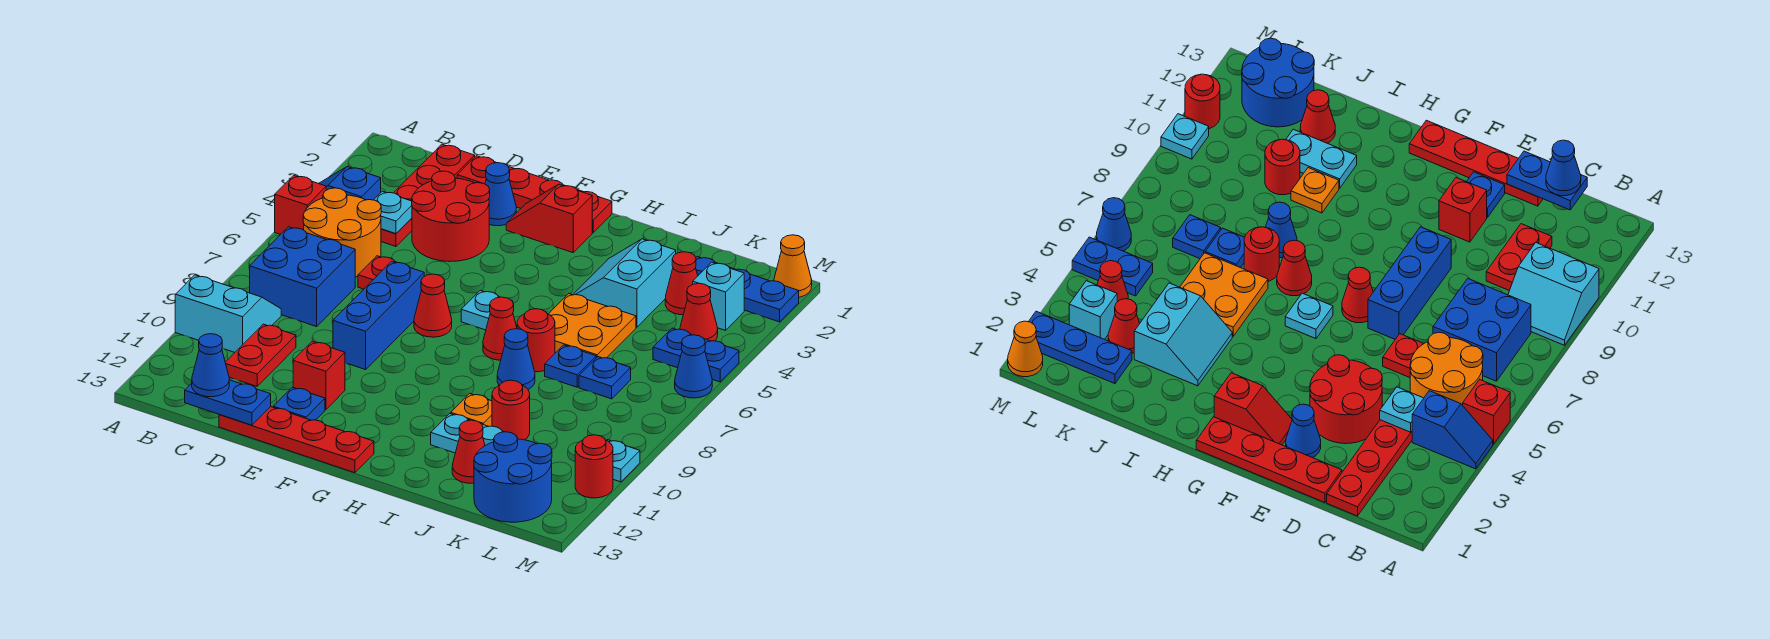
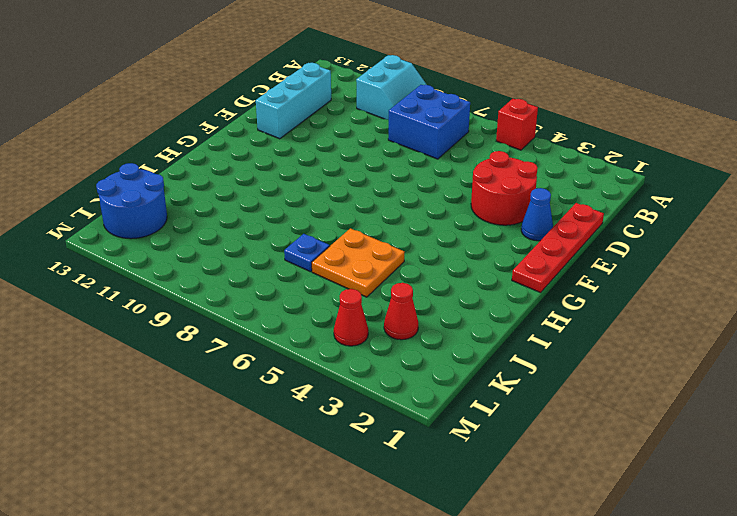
cyan brick C12:E12 level 1 -> blue plate E12 level 1
none -> blue slope A4:B4 level 1 top B
none -> orange round brick B5:C6 level 1
none -> red plate C1:C4 level 1
none -> red plate C10:C11 level 1

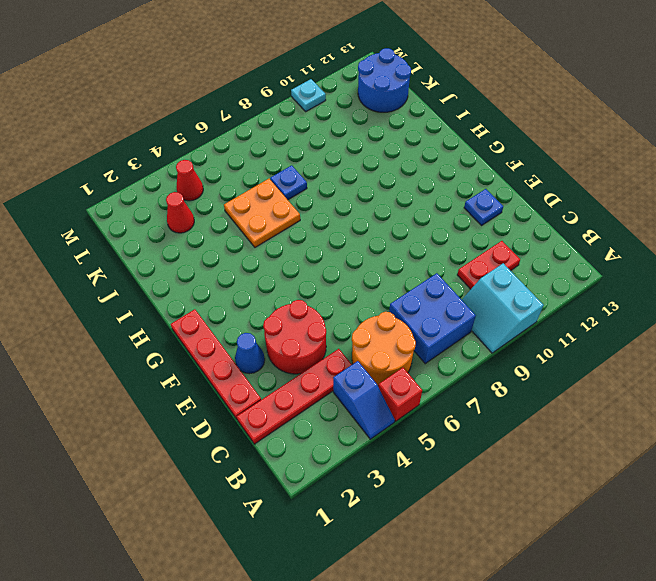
none -> red plate D6 level 1
none -> red plate D13:G13 level 1
none -> blue brick E7:E9 level 1
none -> red brick E11 level 1

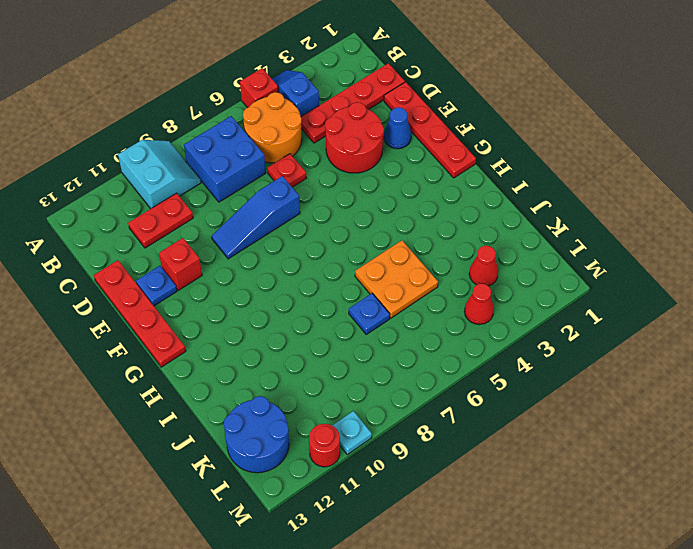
blue slope E7:E9 level 1 top 7 -> blue brick E7:E9 level 1
none -> red slope F2:G2 level 1 top G
none -> red cone F7 level 1
none -> cyan plate G6 level 1
none -> red cone H7 level 1

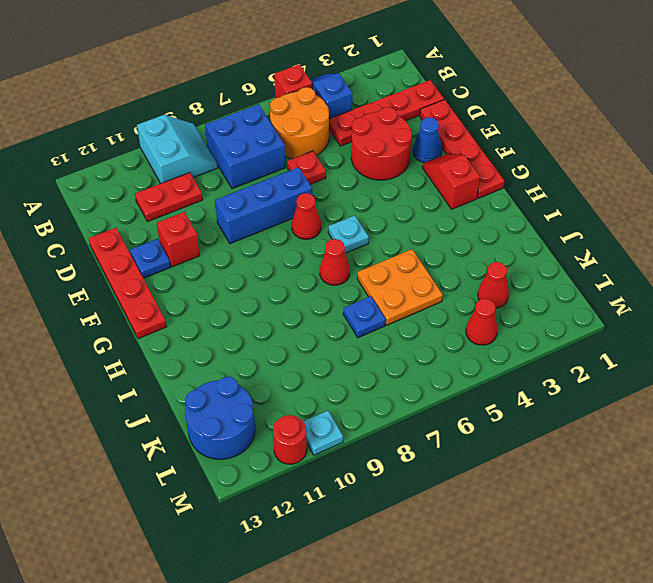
none -> cyan slope I3:J4 level 1 top J
none -> red round brick I7 level 1
none -> blue cone I8 level 1
none -> orange plate I10 level 1

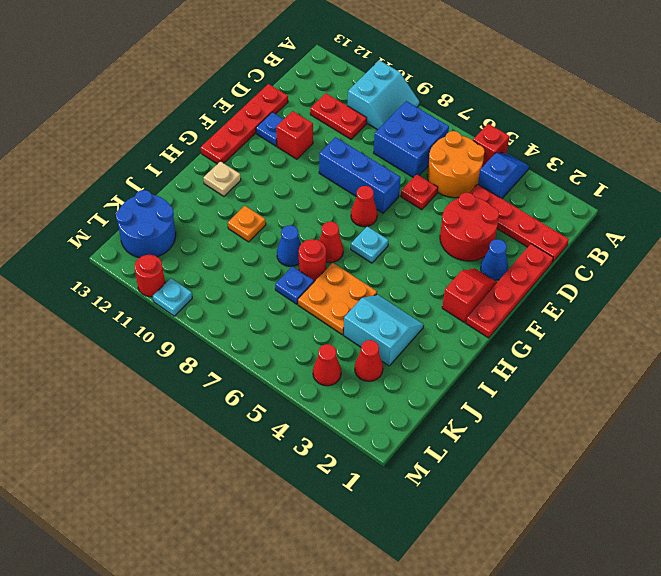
tan plate H12 level 1 -> none
none -> cyan plate I11:J11 level 1
none -> red round brick J10 level 1
none -> red cone J12 level 1
none -> blue plate K2:M2 level 1

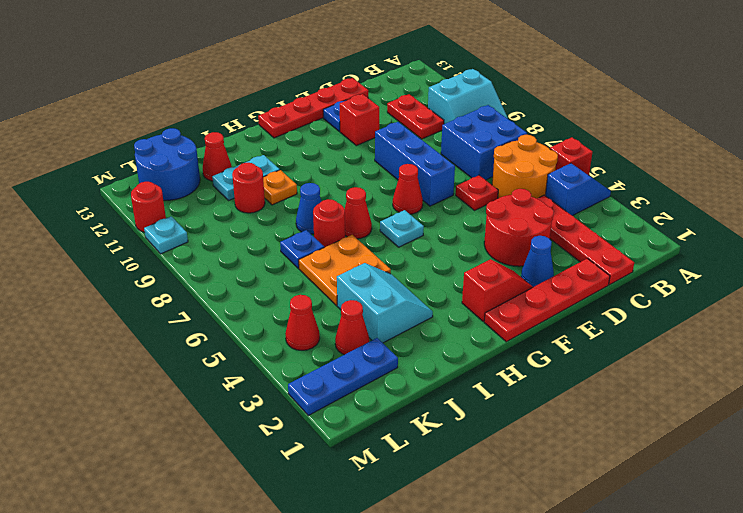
none -> blue plate K7 level 1
none -> cyan brick L3 level 1
none -> blue plate L5:M5 level 1
none -> orange cone M1 level 1

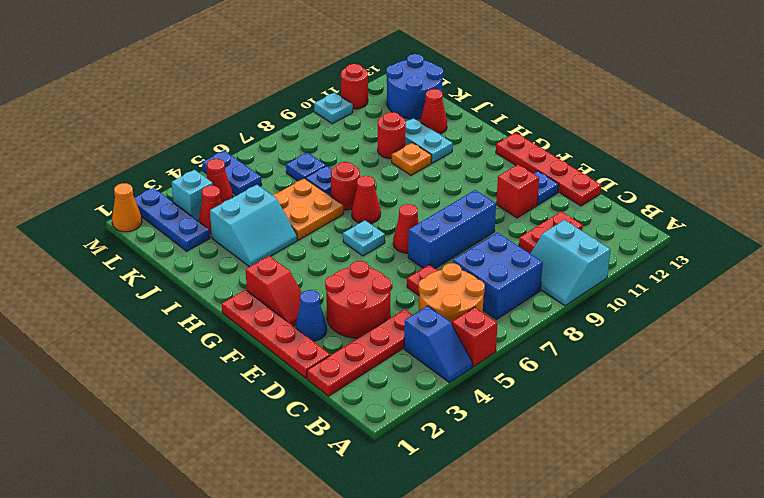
none -> blue cone I8 level 1
none -> blue cone M6 level 1
none -> cyan plate C4 level 2
none -> blue plate C13:D13 level 2

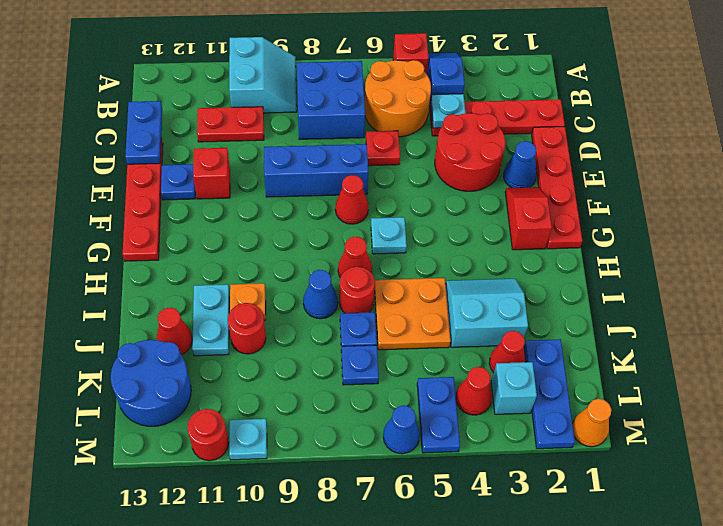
none -> blue cone C13 level 3

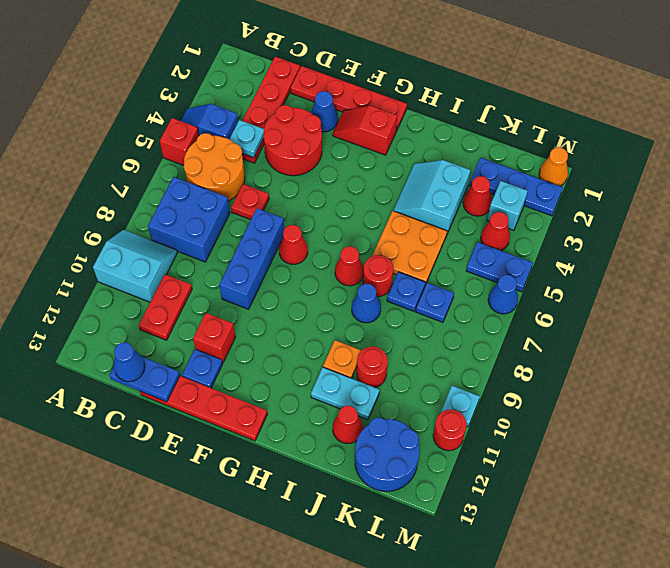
none -> cyan plate G6 level 1

